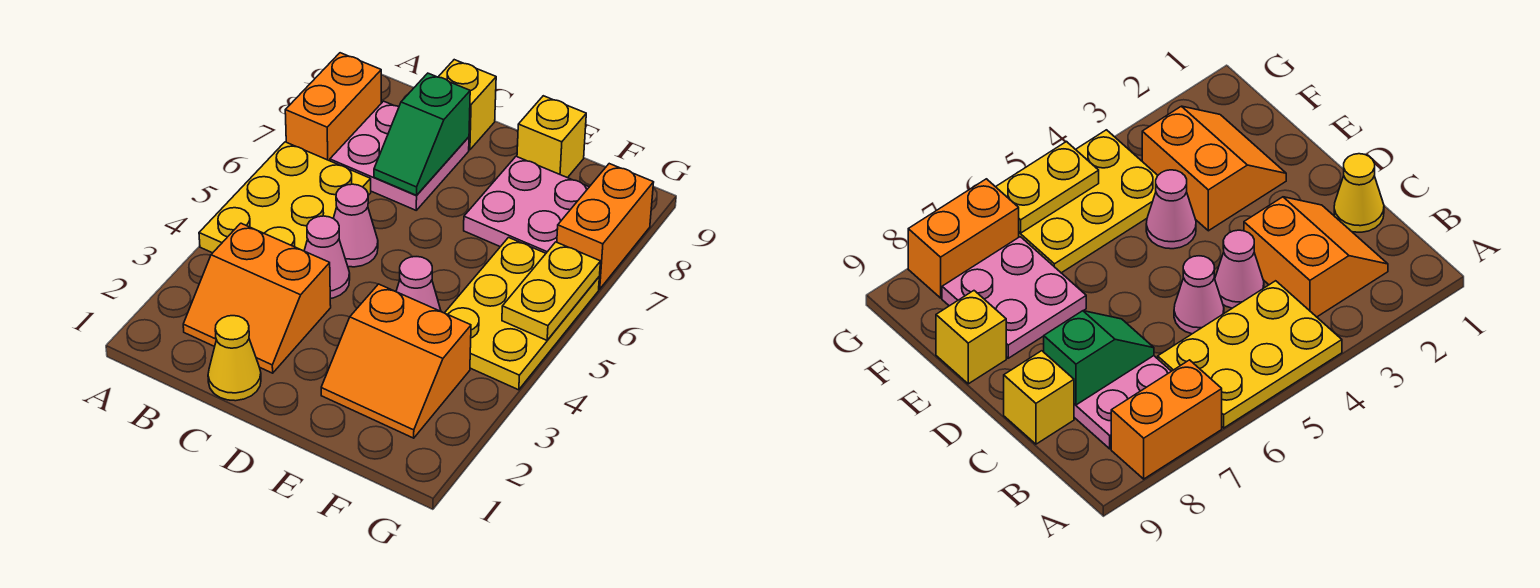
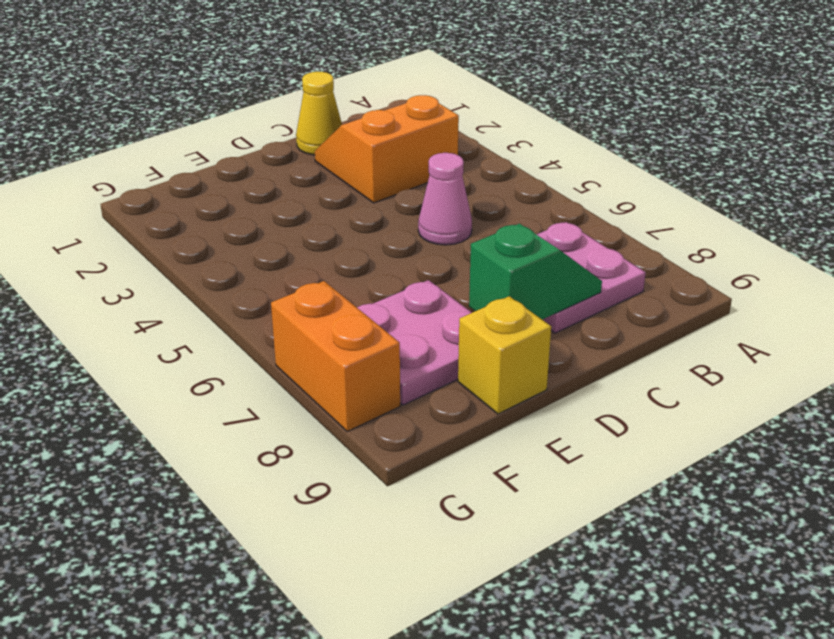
green slope C8:D8 level 2 top D -> green slope C7:C8 level 2 top 8
none -> yellow plate A4:B6 level 1
none -> orange brick A7:A8 level 1
none -> pink cone C4 level 1

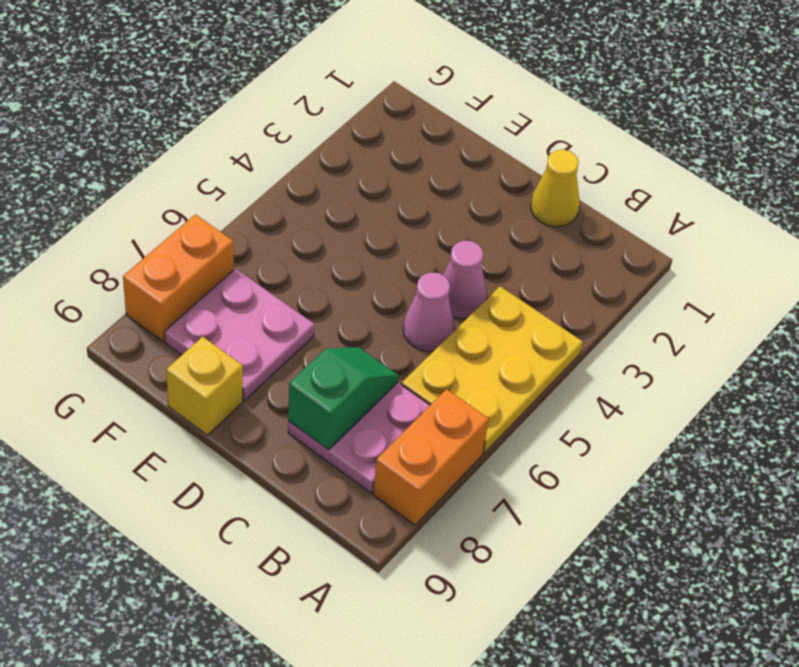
none -> orange slope B2:C3 level 1 top 3
none -> yellow brick C9 level 1
none -> orange slope E2:F3 level 1 top 3

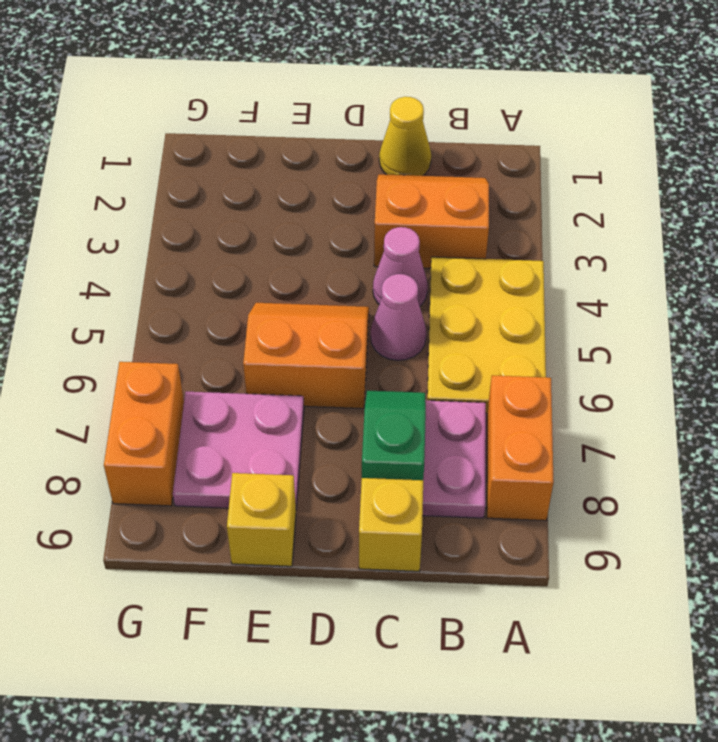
orange slope D5:E6 level 1 top 6 -> orange slope E2:F3 level 1 top 3
none -> pink cone E4 level 1
none -> yellow plate F4:G6 level 1
none -> yellow plate G5:G6 level 2

